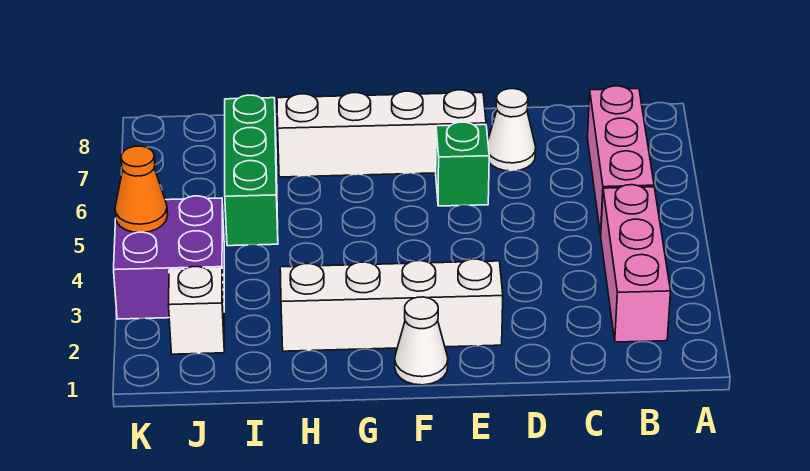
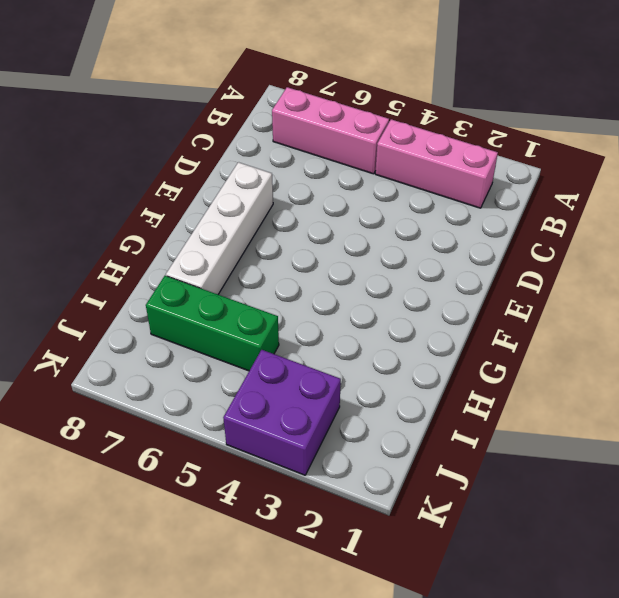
none -> white cone D7 level 1
none -> white brick E2:H2 level 1

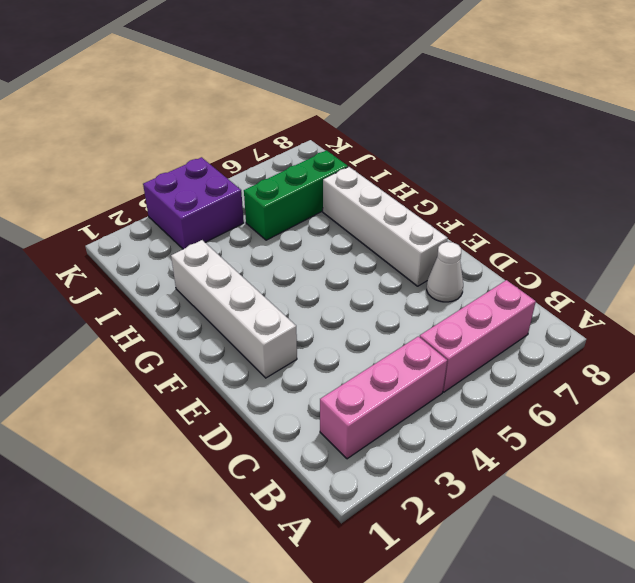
none -> green brick E6 level 1
none -> white cone F1 level 1

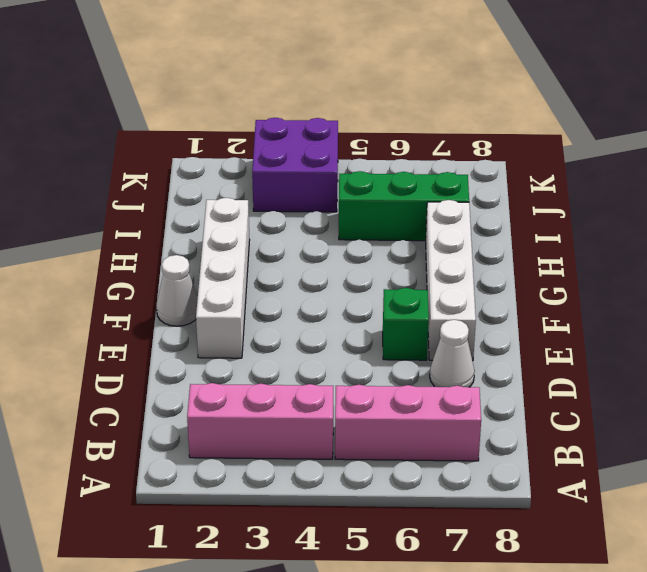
none -> white brick J2 level 1
none -> orange cone K4 level 2

